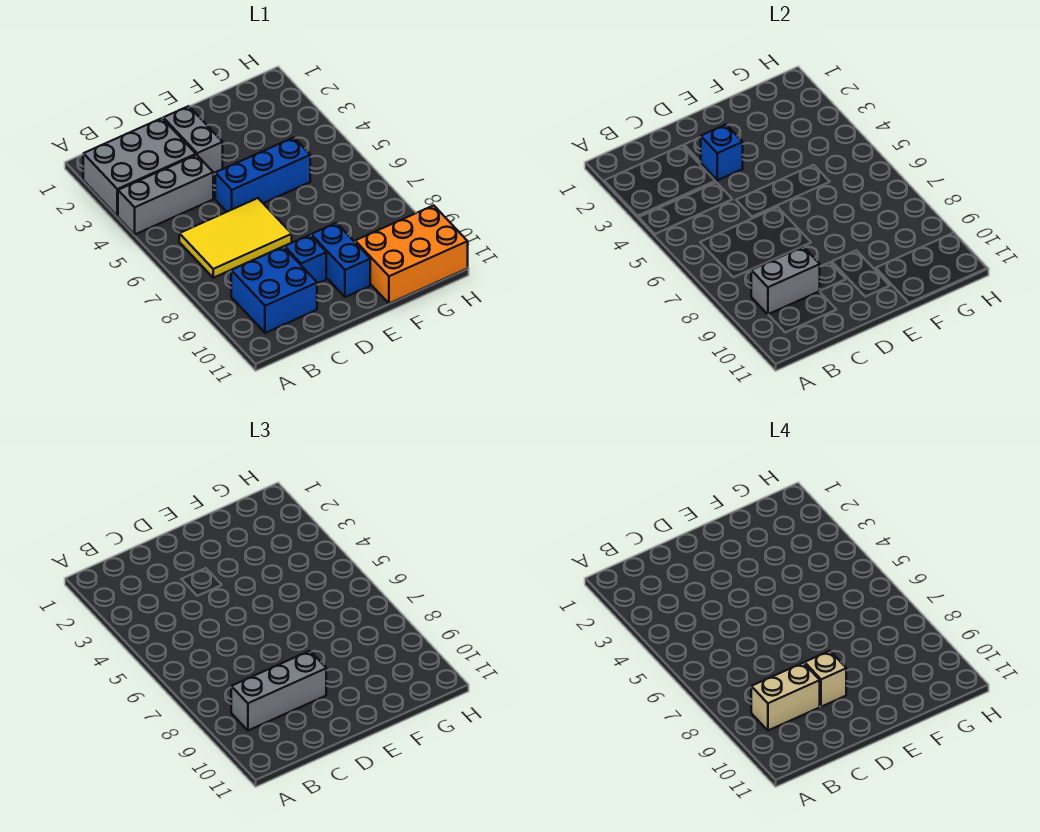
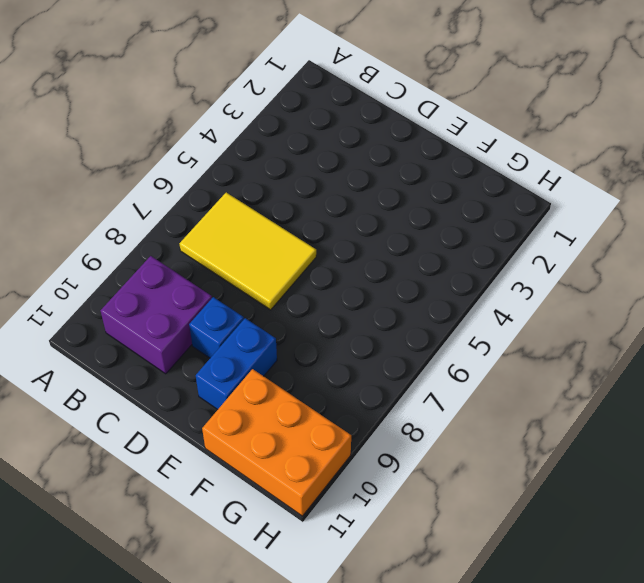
purple brick B9:C10 level 1 -> blue brick B9:C10 level 1
none -> grey brick A2:C3 level 1
none -> grey brick A4:C4 level 1
none -> grey brick D2:D3 level 1

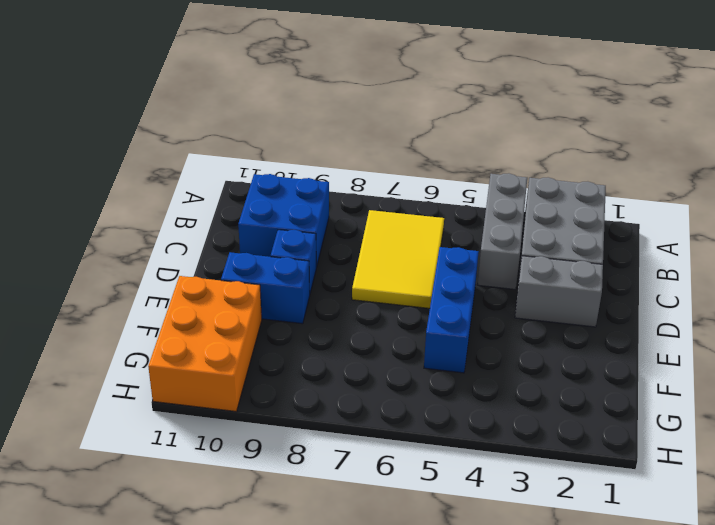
none -> grey brick B9:C9 level 2
none -> blue brick D3 level 2
none -> grey brick B9:D9 level 3

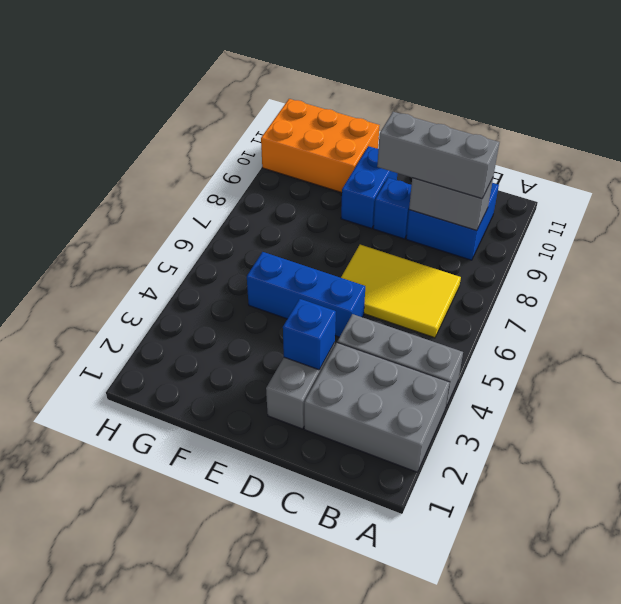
none -> tan brick B9:C9 level 4
none -> tan brick D9 level 4

